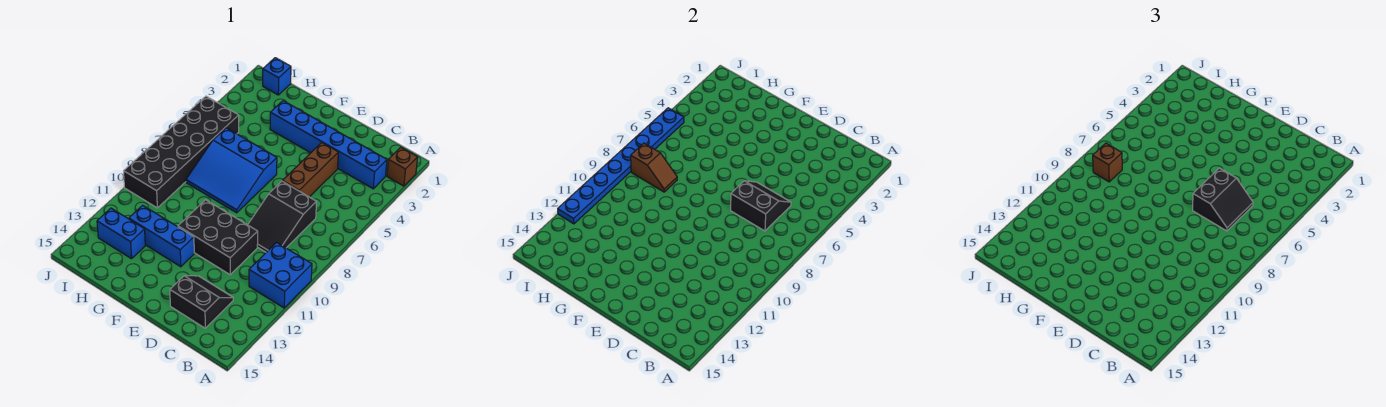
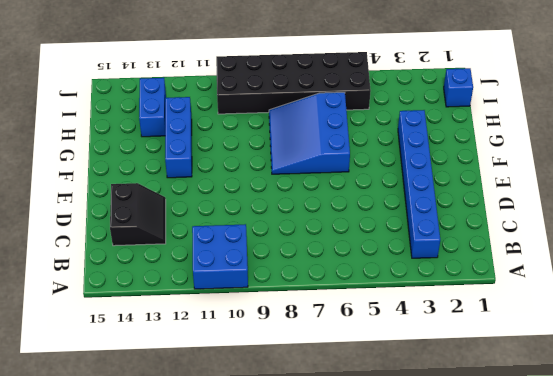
none -> brown brick A2 level 1
none -> black slope C7:D9 level 1 top 7
none -> brown brick D4:D6 level 1

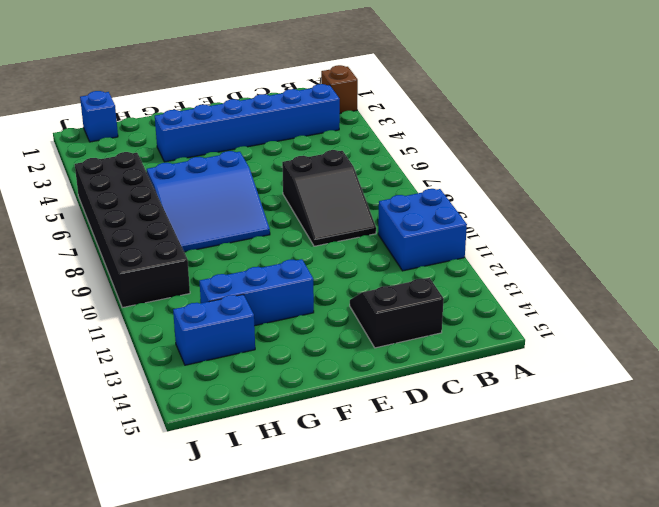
none -> brown brick D4:D6 level 1
none -> black brick D10:F11 level 1
none -> black slope C6:D7 level 2 top 7

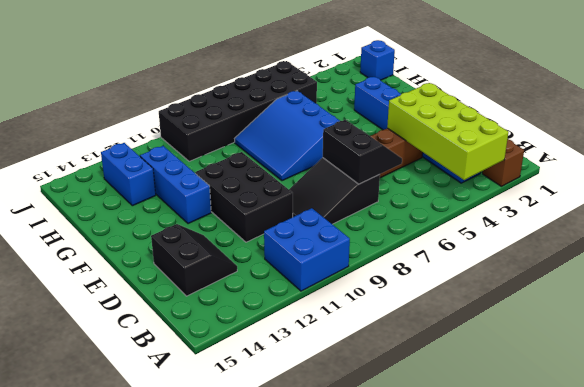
lime brick A3:D4 level 2 -> none
none -> brown slope H8:I8 level 2 top I
none -> blue plate J5:J12 level 2
none -> black slope C6:D7 level 3 top D

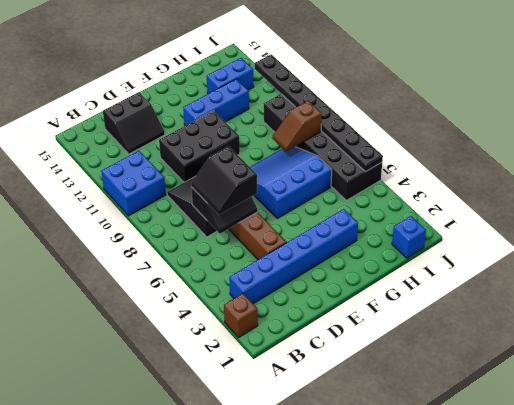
black plate J5:J12 level 2 -> blue plate J5:J12 level 2
none -> brown brick I8 level 3

